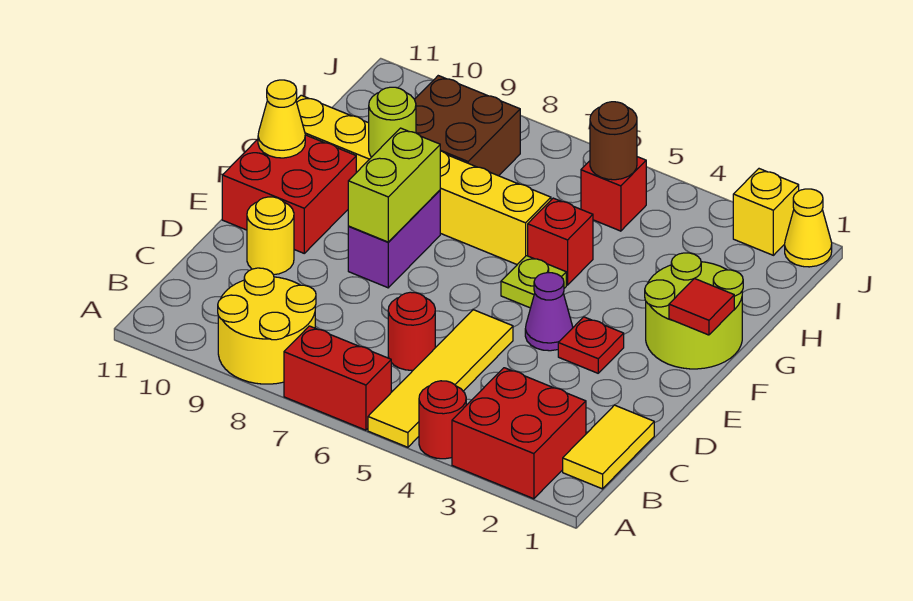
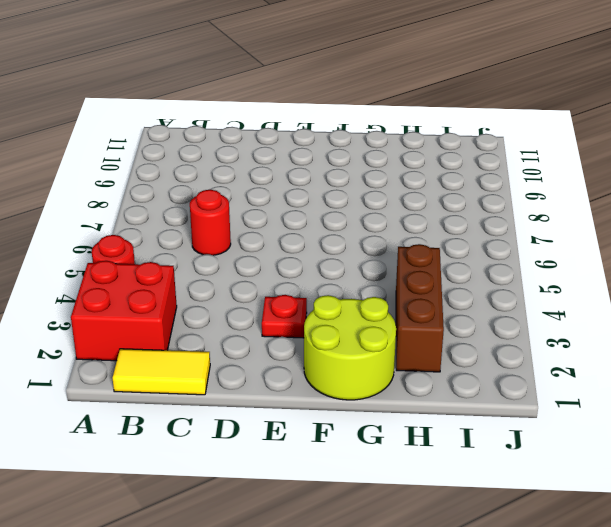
brown brick H2:H4 level 1 -> none
none -> yellow tile A5:D5 level 1
none -> red brick A6:A7 level 1
none -> yellow round brick A8:B9 level 1

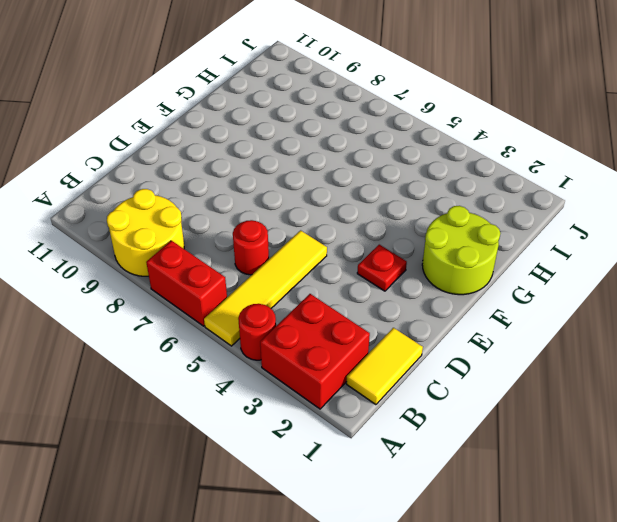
none -> yellow round brick D10 level 1
none -> purple cone E4 level 1
none -> purple brick E8:F8 level 1

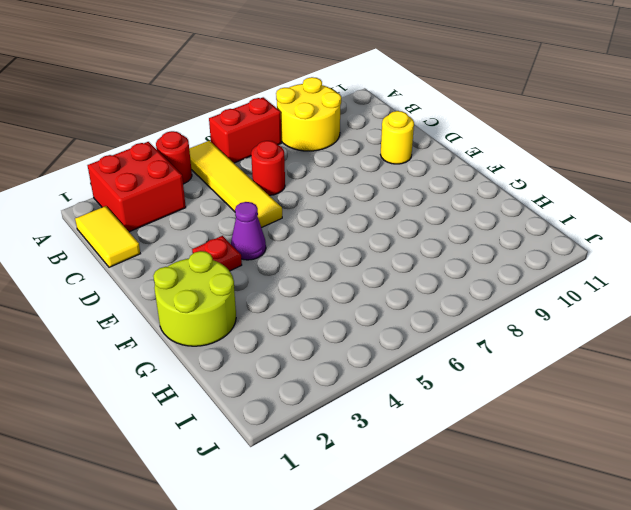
none -> purple brick E8:F8 level 1
none -> red brick E10:F11 level 1
none -> lime plate F5 level 1

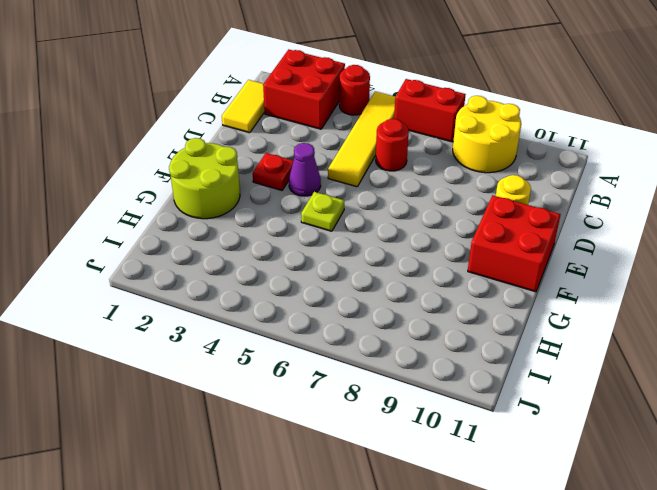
none -> purple brick E8:F8 level 1
none -> red brick G5 level 1
none -> yellow brick G6:G11 level 1

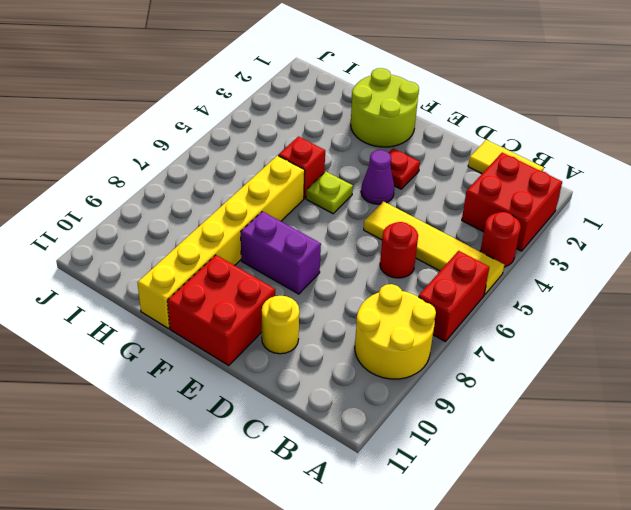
none -> brown brick H8:I9 level 1
none -> red brick I5 level 1
none -> yellow cone J1 level 1

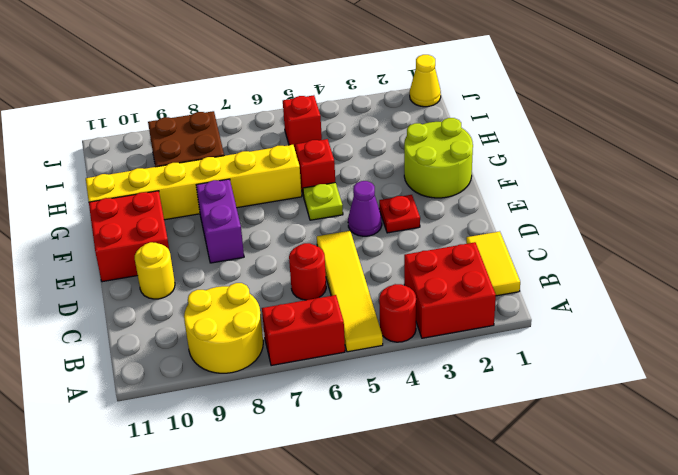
none -> yellow brick J2 level 1
none -> lime brick E8:F8 level 2
none -> red tile F1 level 2

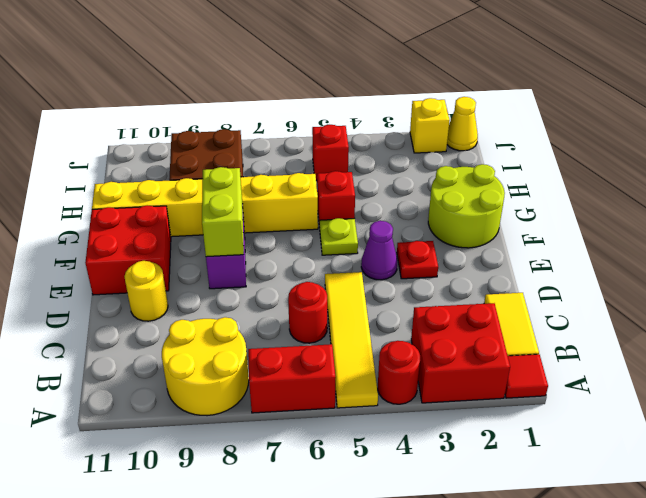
red tile A1 level 1 -> red tile F1 level 2
none -> yellow cone F11 level 2
none -> lime round brick G9 level 2
none -> brown round brick I5 level 2

